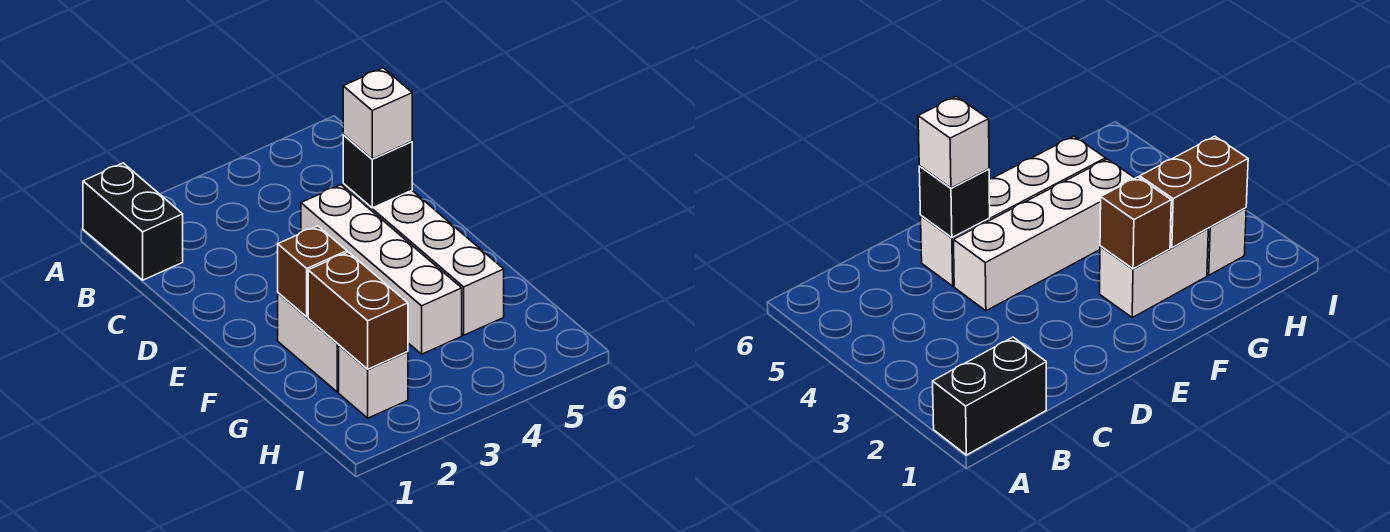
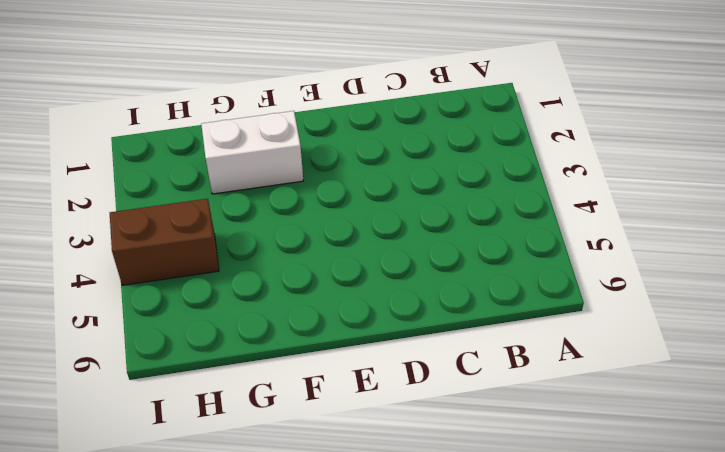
brown brick H4:I4 level 1 -> brown brick G2:H2 level 2
none -> black brick A1:B1 level 1
none -> white brick D4:G4 level 1

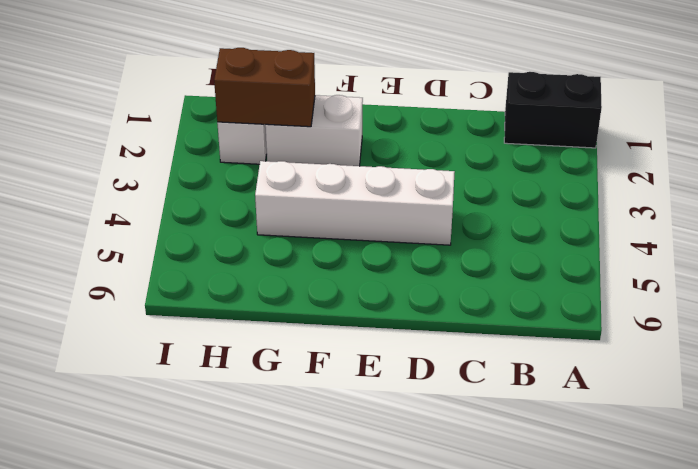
none -> white brick D5:G5 level 1
none -> black brick D5 level 2

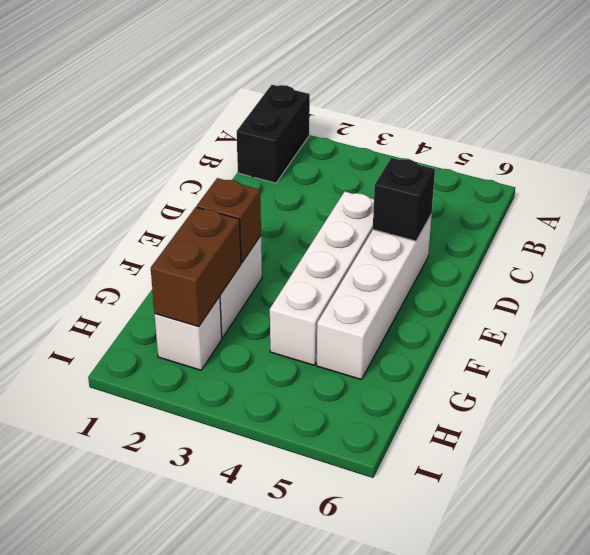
none -> white brick D5 level 3

